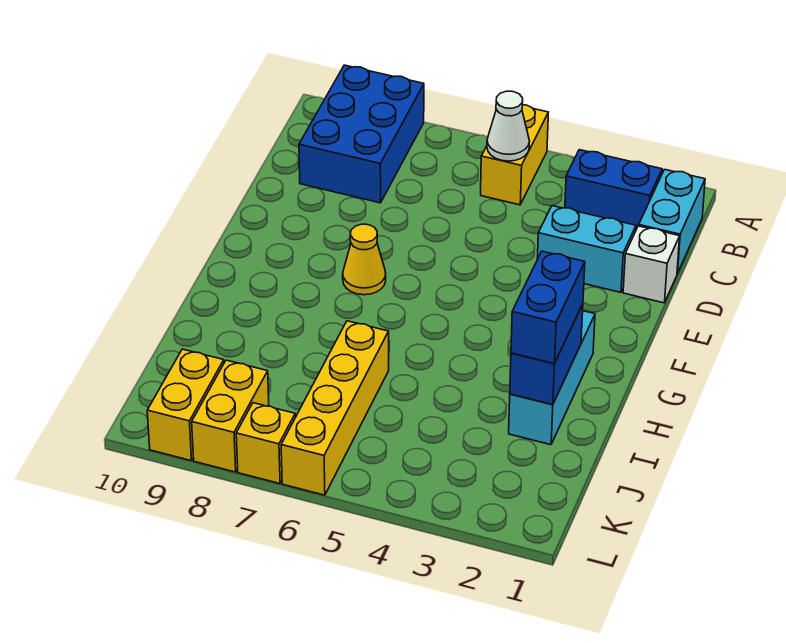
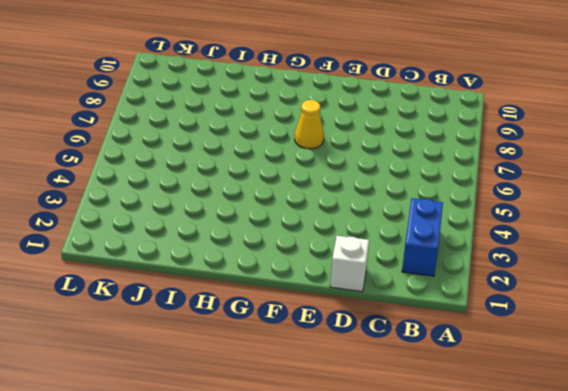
none -> yellow brick A5:B5 level 1
none -> blue brick A8:C9 level 1
none -> cyan brick B1:C1 level 1

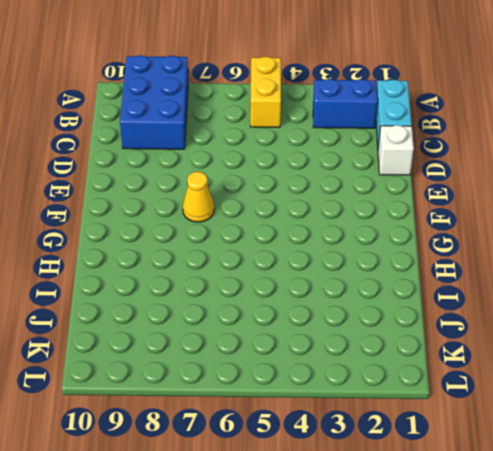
none -> cyan brick D2:D3 level 1
none -> cyan brick G2:I2 level 1
none -> yellow brick I6:L6 level 1

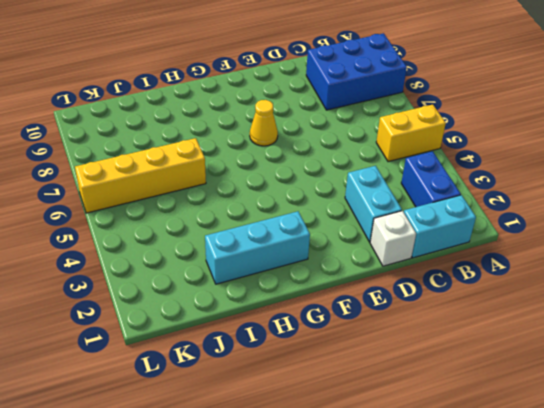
none -> yellow brick K8:L8 level 1
none -> yellow brick K9:L9 level 1
none -> yellow brick L7 level 1

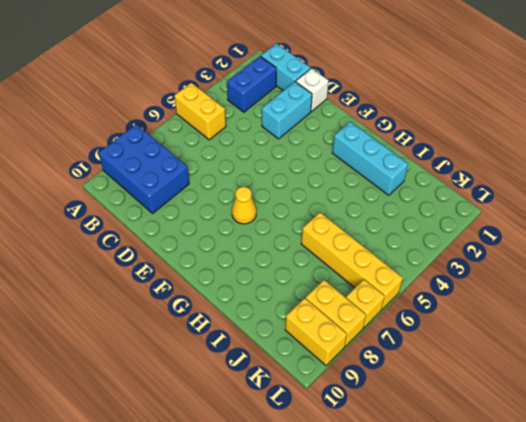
none -> white cone B5 level 2
none -> blue brick H2:I2 level 2
none -> blue brick H2:I2 level 3

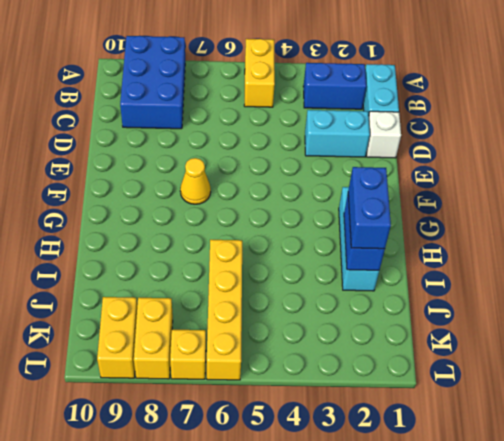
none -> white cone B5 level 2

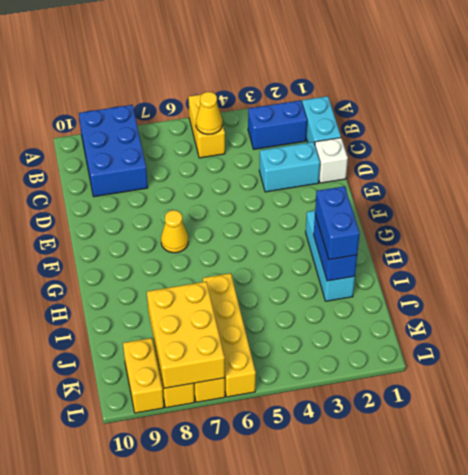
yellow cone B5 level 2 -> white cone B5 level 2
yellow brick J7:L8 level 2 -> none

